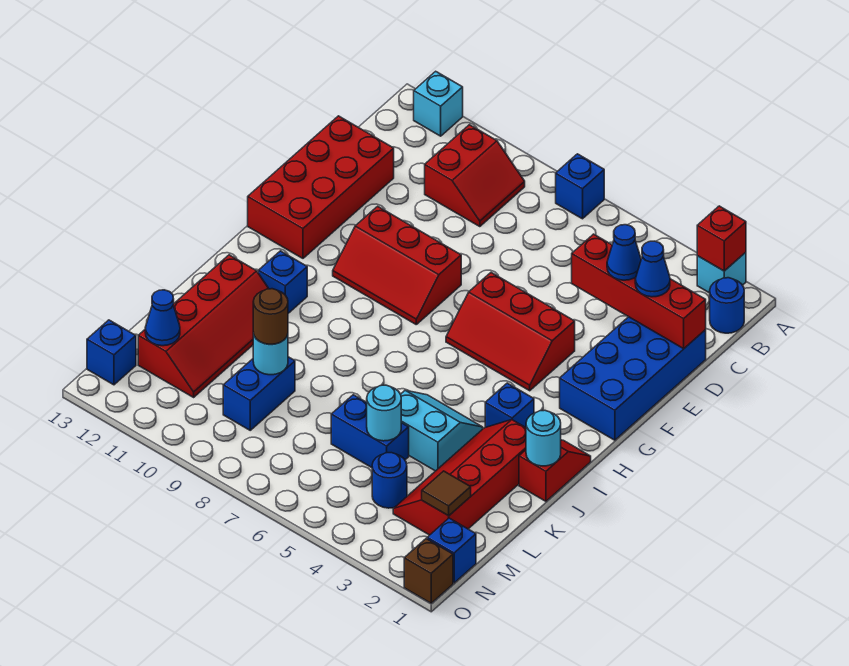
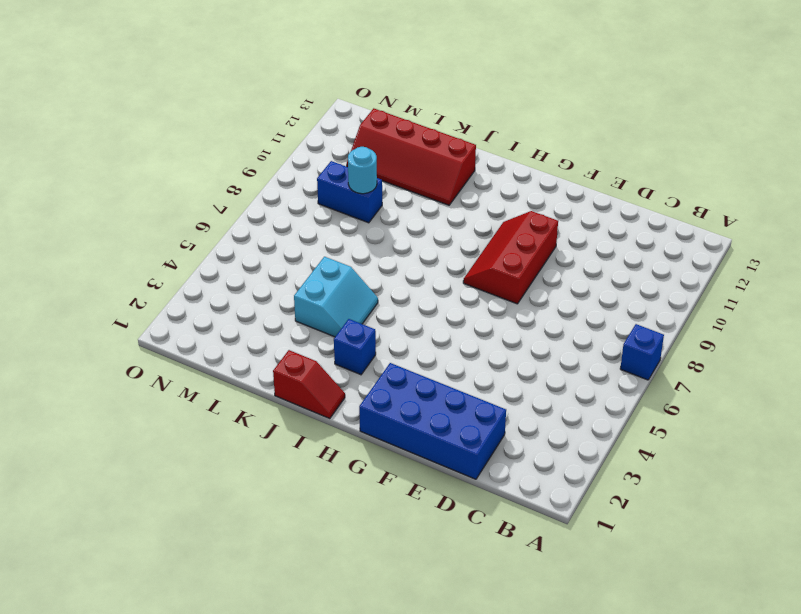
none -> cyan brick A2 level 1
none -> cyan brick A12 level 1
none -> blue round brick B1 level 1
none -> red slope B9:C10 level 1 top 10

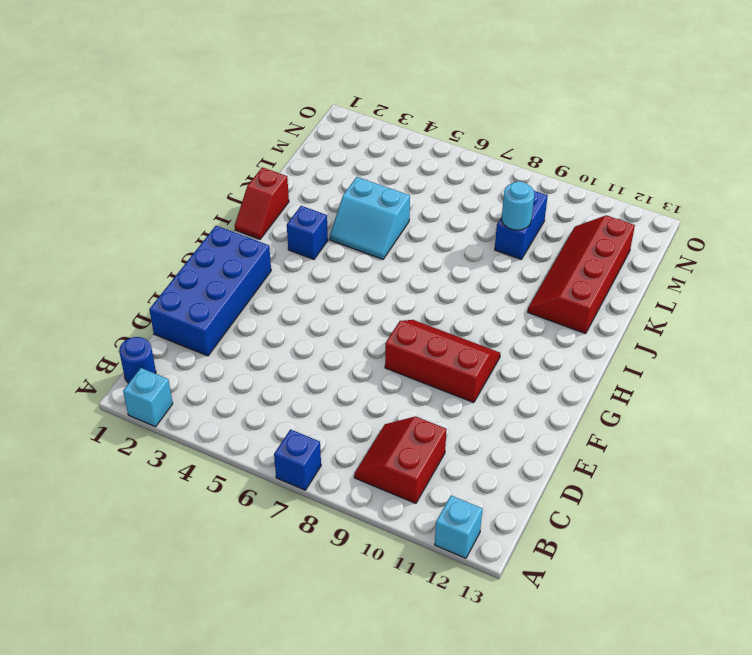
none -> red brick D12:G13 level 1
none -> red slope F4:G6 level 1 top F
none -> blue brick I11 level 1
none -> red slope J2:M3 level 1 top 2

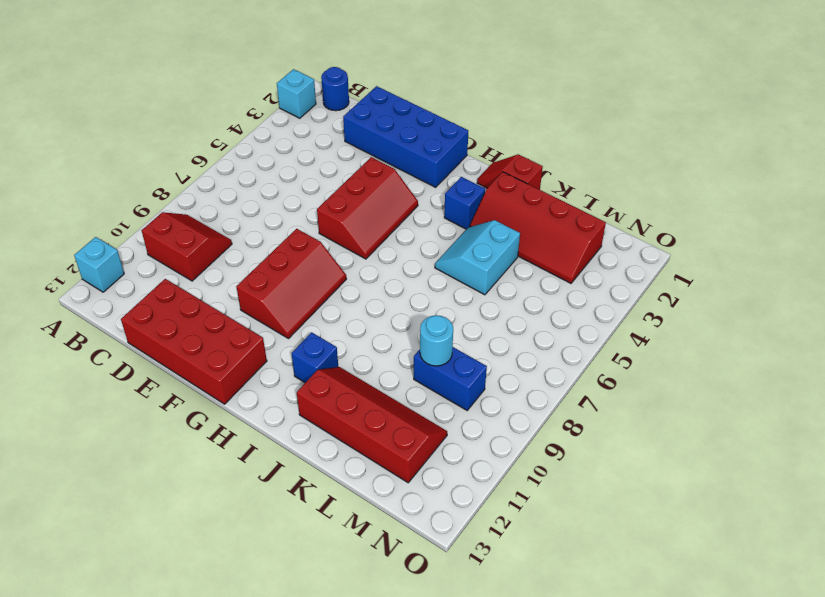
none -> blue brick A7 level 1
none -> blue brick L5:L6 level 1
none -> blue round brick M4 level 1
none -> blue brick N1 level 1

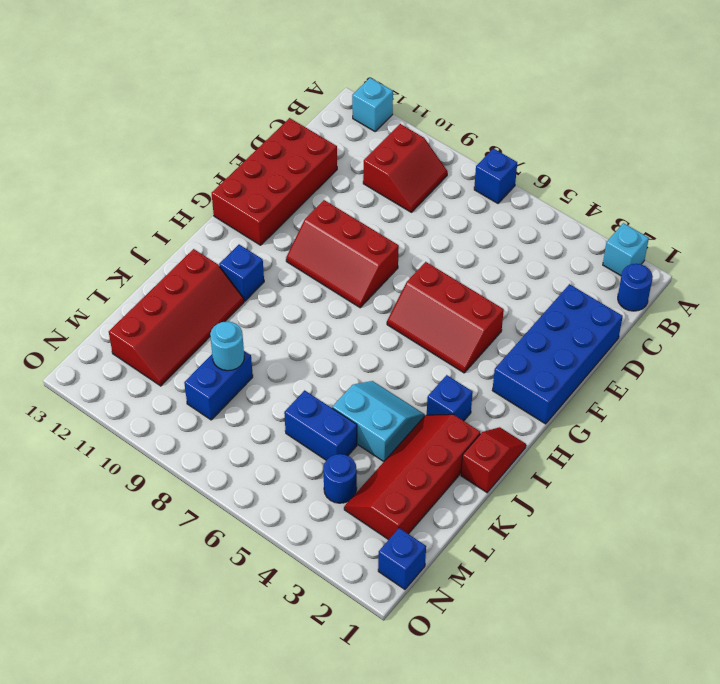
none -> blue brick N13 level 1
none -> brown brick O1 level 1
none -> red brick A2 level 2
none -> red brick D1:D4 level 2

